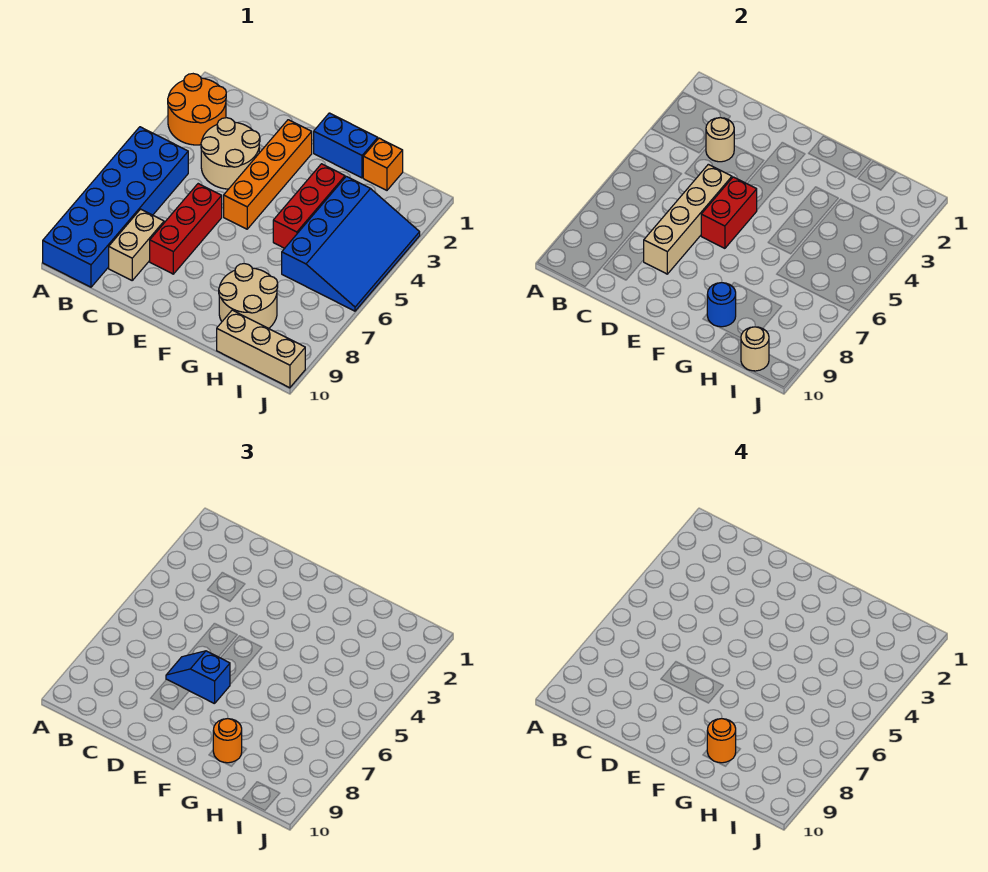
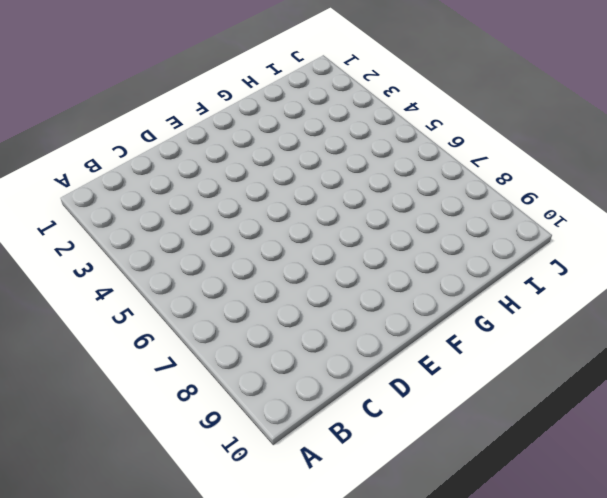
none -> orange round brick A2:B3 level 1
none -> blue brick A5:B10 level 1
none -> tan round brick C3:D4 level 1

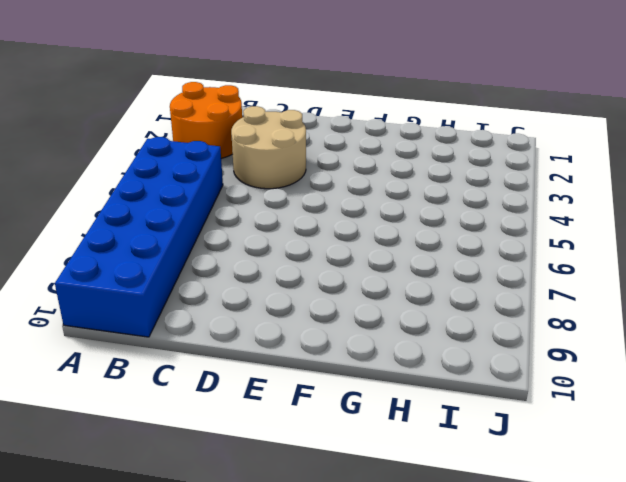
none -> tan brick C8:C9 level 1
none -> red brick D6:D8 level 1
none -> orange brick E2:E5 level 1

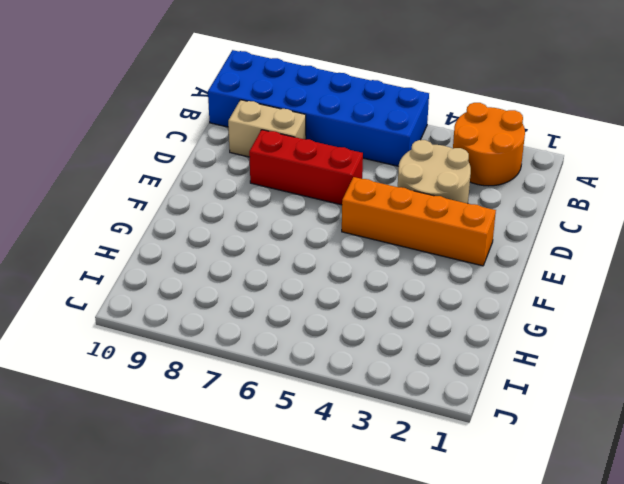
none -> blue brick F1:G1 level 1
none -> red brick G3:G5 level 1
none -> tan round brick G8:H9 level 1

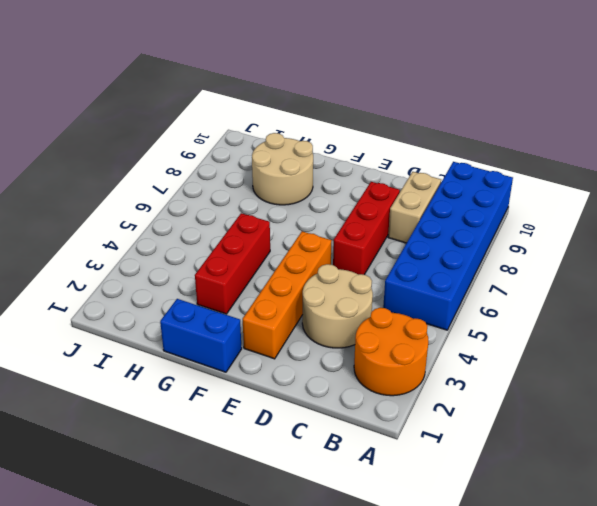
none -> orange brick H1 level 1
none -> blue slope H3:J6 level 1 top H
none -> tan brick H10:J10 level 1

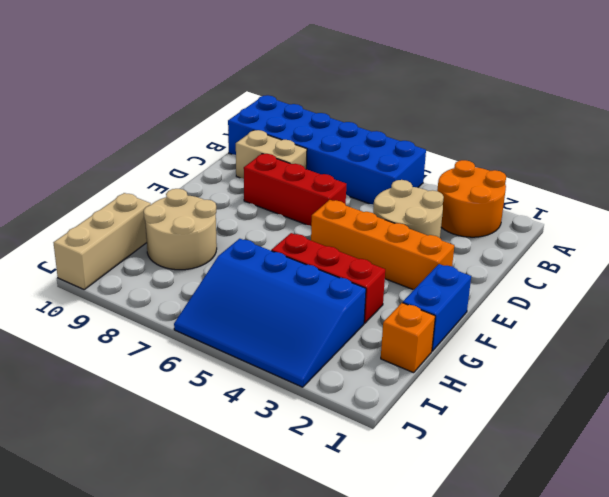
none -> tan round brick C3 level 2
none -> tan brick D5:D8 level 2
none -> red brick E5:E6 level 2

